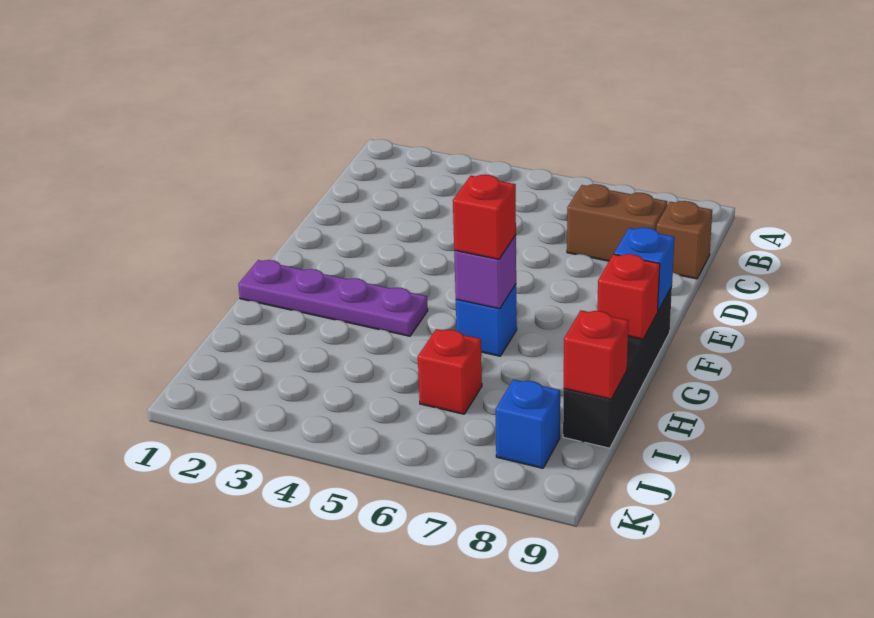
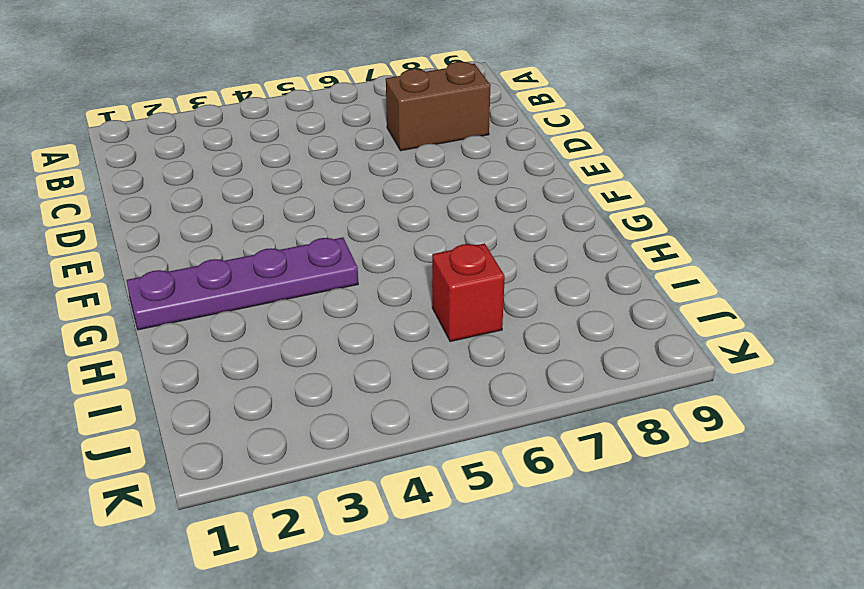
none -> brown brick C9 level 1
none -> black brick F9:I9 level 1
none -> blue brick G6 level 1

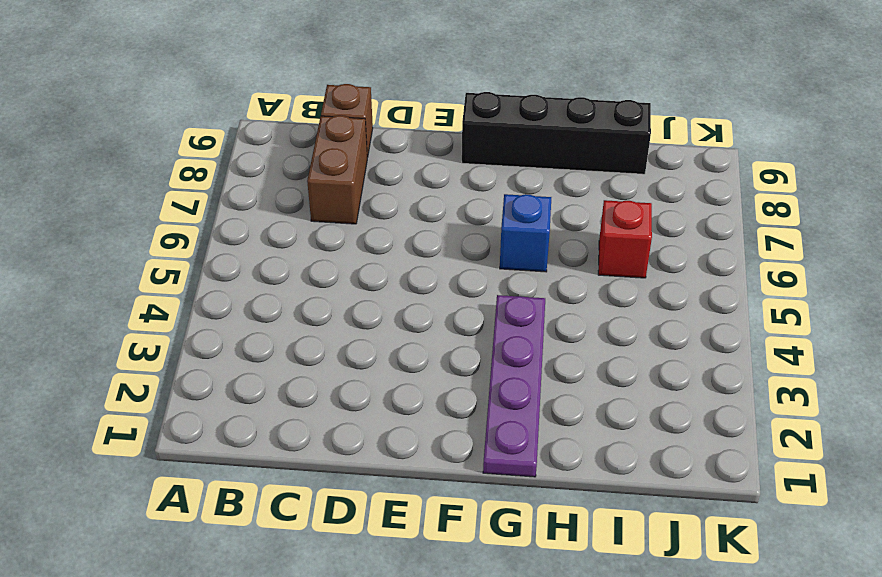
none -> blue brick J8 level 1
none -> blue brick F9 level 2
none -> purple brick G6 level 2

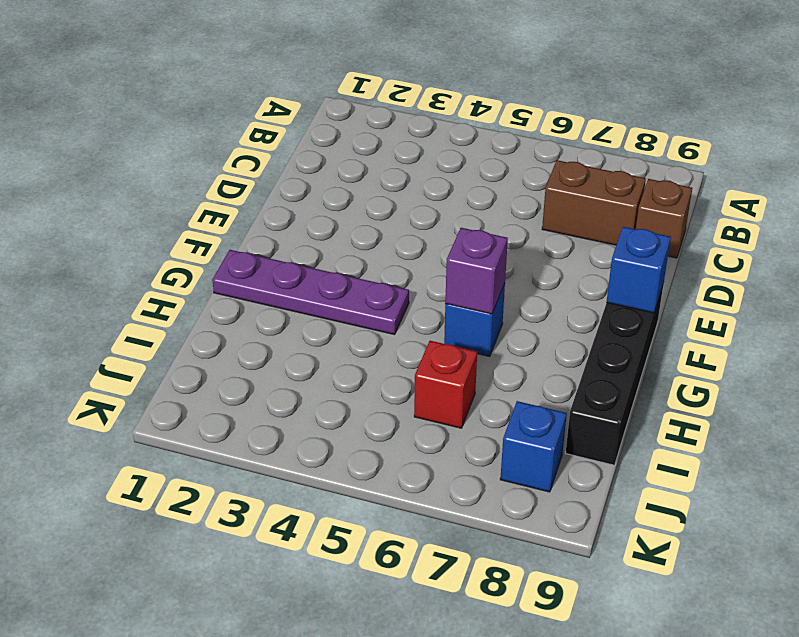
none -> red brick G9 level 2
none -> red brick I9 level 2
none -> red brick G6 level 3

